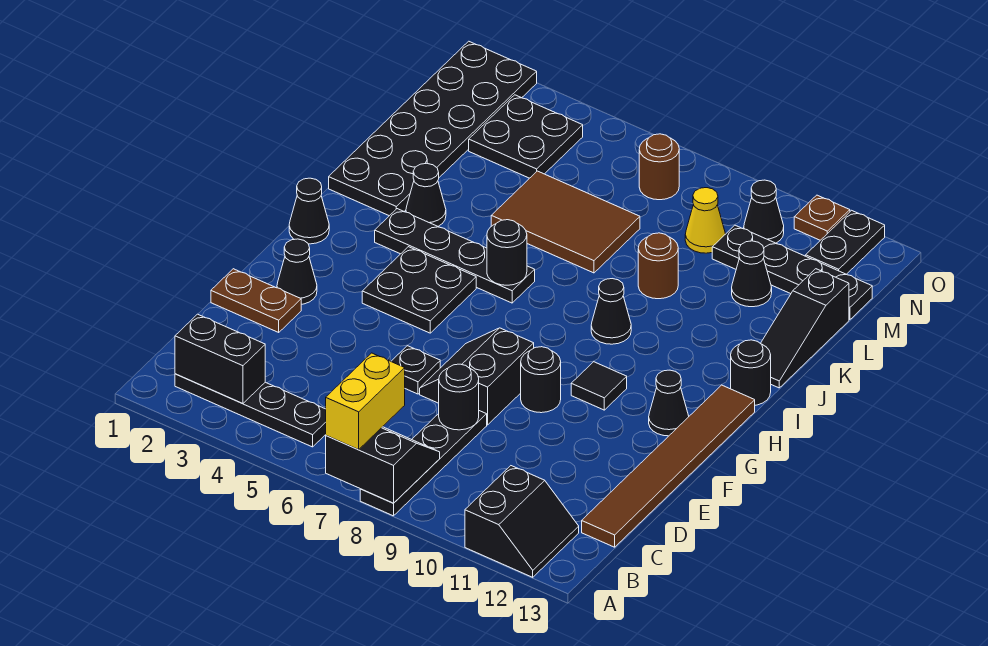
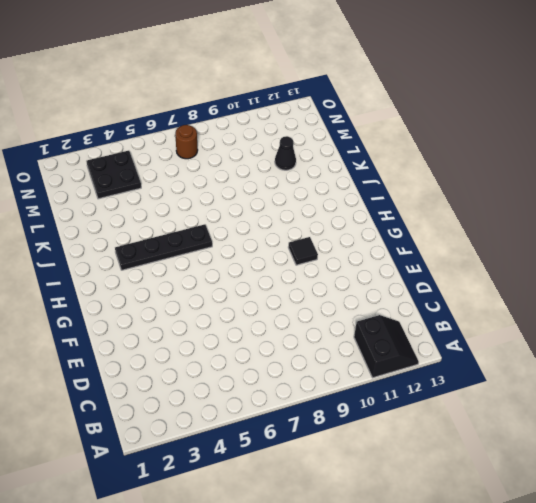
none -> black plate A8:D8 level 1
none -> black plate B2:B5 level 1
none -> brown tile C13:H13 level 1
none -> brown plate E1:E2 level 1

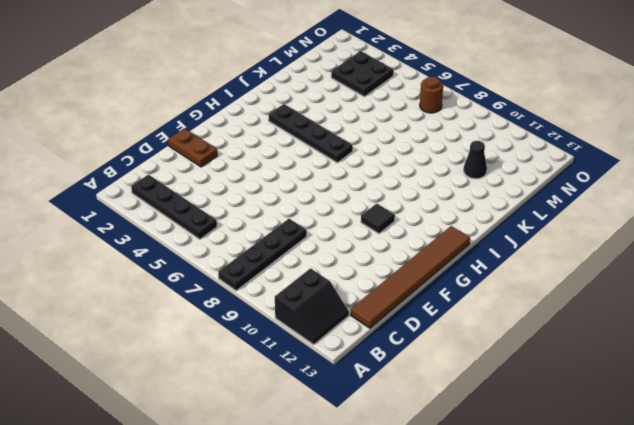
none -> black plate E6 level 1
none -> black slope E7:F8 level 1 top 8
none -> black cone F2 level 1
none -> black round brick F9 level 1

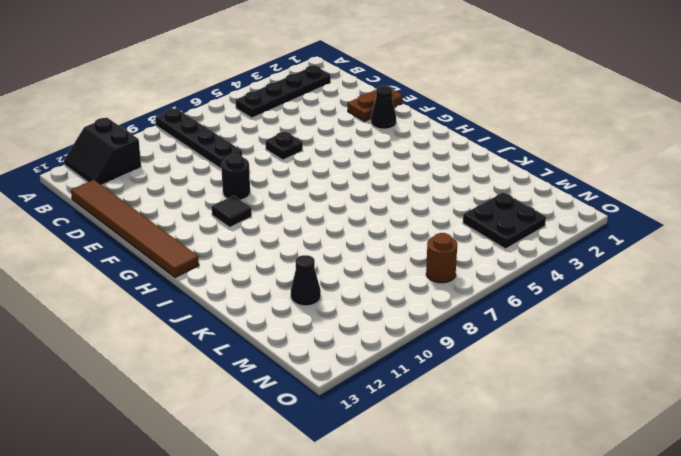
none -> black slope E7:F8 level 1 top 8
none -> black plate G4:H5 level 1
none -> black cone G12 level 1
none -> black cone H1 level 1

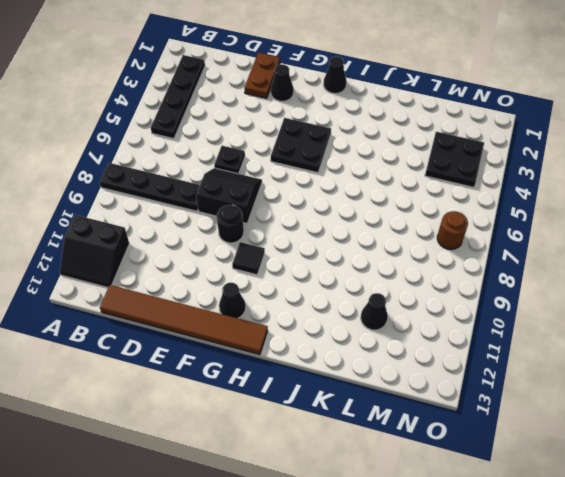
none -> black plate I3:I6 level 1
none -> black cone I9 level 1
none -> black round brick I13 level 1
none -> black plate J1:O2 level 1

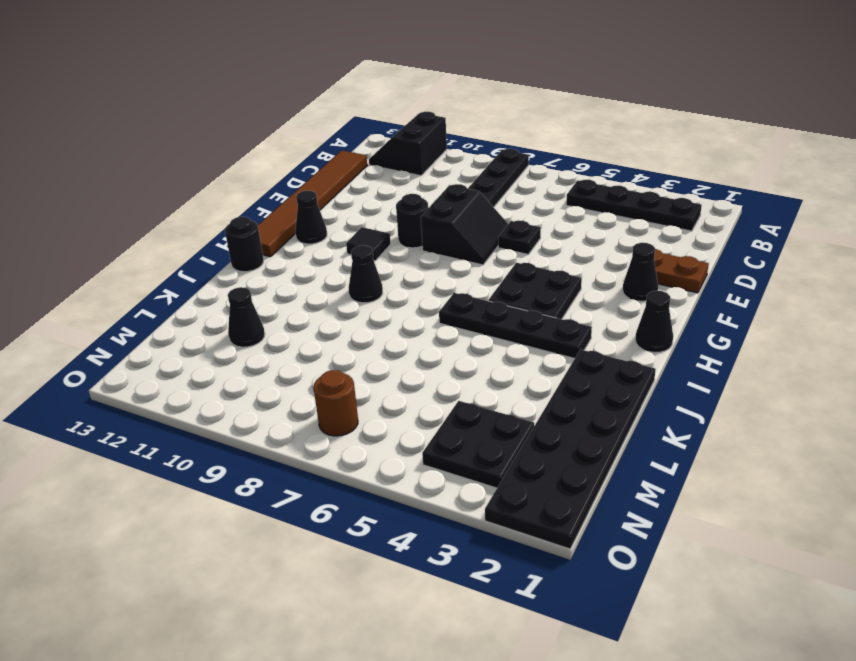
none -> black cone J3 level 1
none -> black slope J13:L13 level 1 top L
none -> brown tile K5:L7 level 1
none -> brown round brick K9 level 1

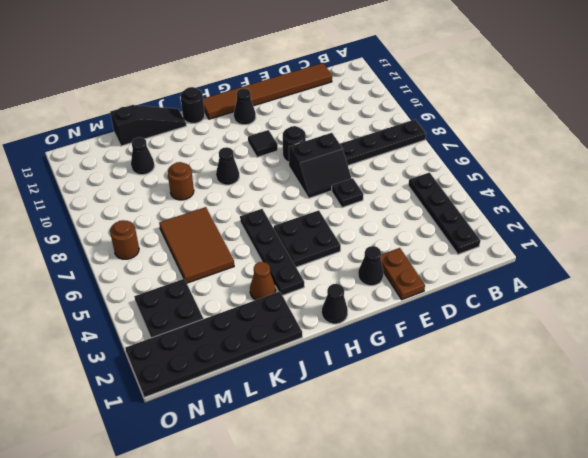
brown cone J3 level 1 -> black cone J3 level 1
none -> black slope A11:B12 level 1 top 11
none -> yellow cone M9 level 1
none -> black plate M10:M13 level 1
none -> black cone N10 level 1

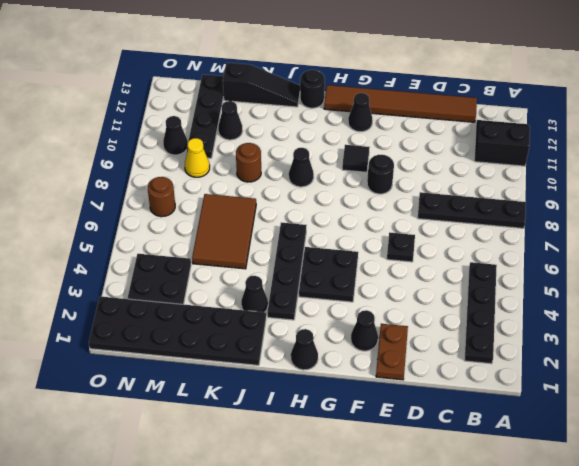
none -> black slope E7:F8 level 1 top 8
none -> black plate N12:O12 level 1
none -> brown plate O11 level 1
none -> black slope A7:B8 level 2 top A

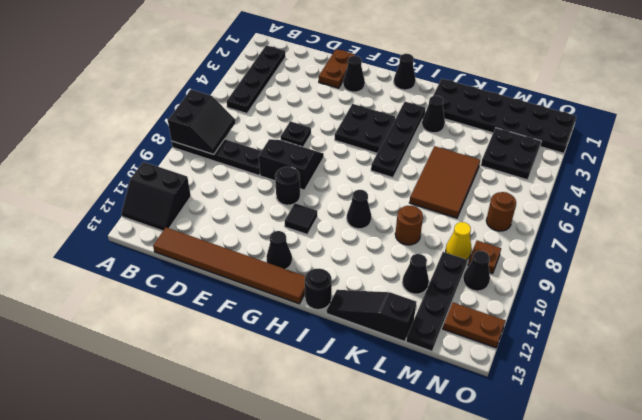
brown plate N9 level 1 -> brown plate O11 level 1
brown plate N12:O12 level 1 -> black plate N12:O12 level 1
none -> black brick B2:B3 level 2
none -> black round brick D8 level 2
none -> black round brick I6 level 2
none -> yellow brick A7:B7 level 3

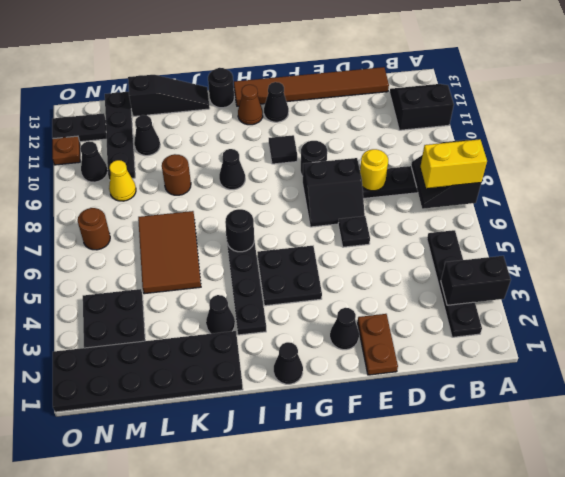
black brick A3:B3 level 2 -> black brick B2:B3 level 2
yellow round brick D8 level 2 -> black round brick D8 level 2
brown cone H12 level 1 -> none

